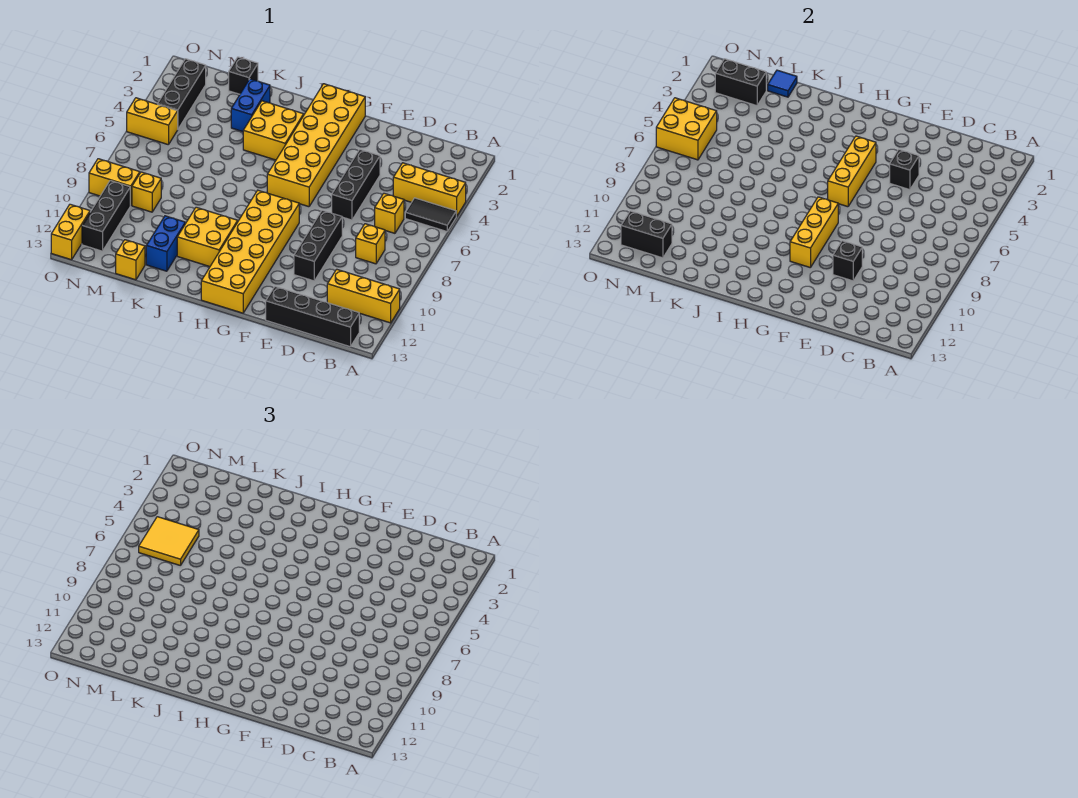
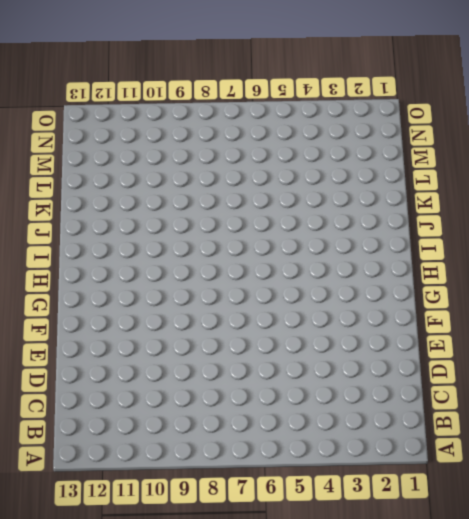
none -> yellow brick A4:C4 level 1
none -> black tile A5:B5 level 1
none -> yellow brick A11:C11 level 1
none -> black brick B13:E13 level 1

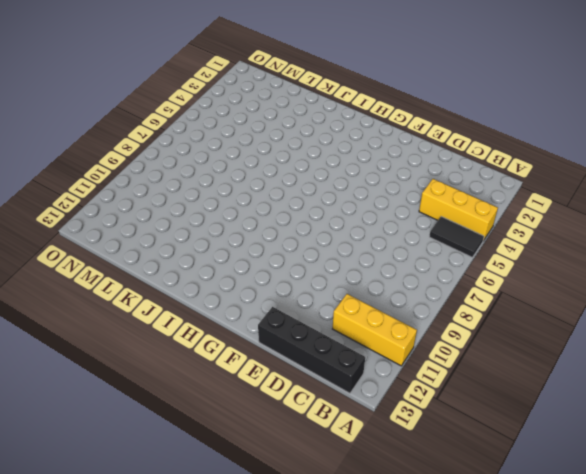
none -> yellow brick C6 level 1
none -> yellow brick C8 level 1
none -> black brick E4:E6 level 1
none -> black brick E8:E10 level 1

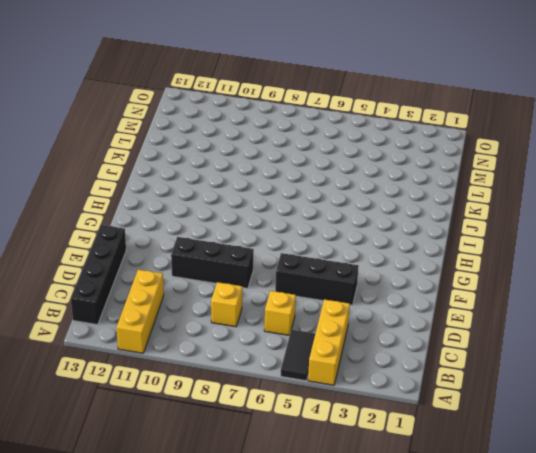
none -> yellow brick G1:H6 level 1
none -> yellow brick G8:H13 level 1
none -> yellow brick I3:J4 level 1
none -> yellow brick I10:J11 level 1

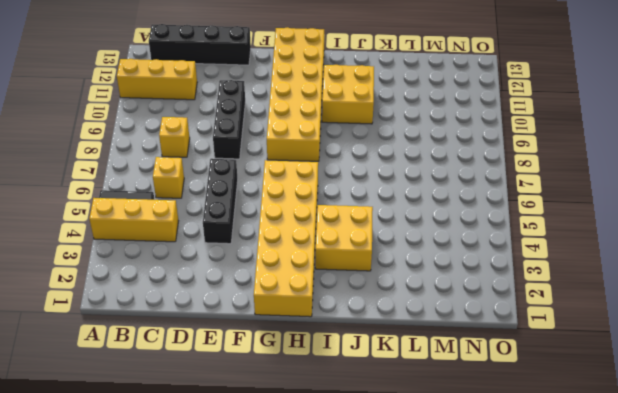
none -> blue brick K2:K3 level 1
none -> blue brick K11:K12 level 1
none -> black brick L1 level 1
none -> yellow brick L13 level 1

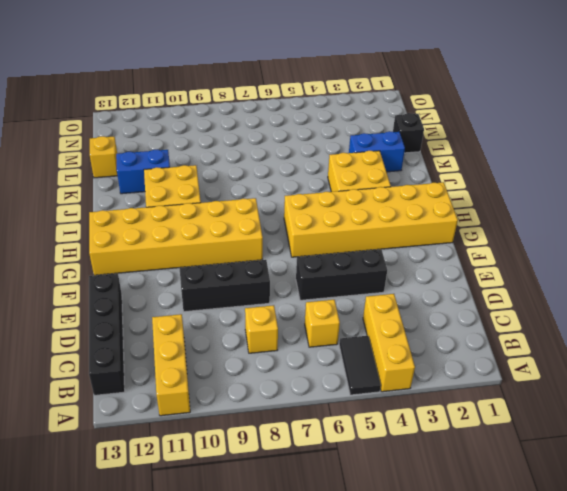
none -> yellow brick M9 level 1
none -> black brick N2:N4 level 1
none -> yellow brick N5:O5 level 1
none -> yellow brick N9:O9 level 1

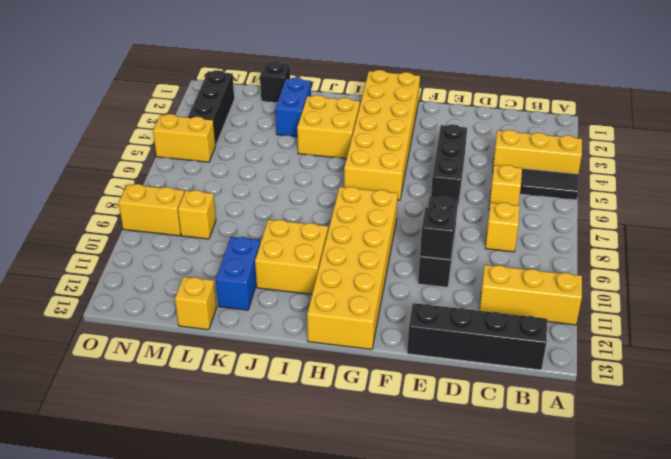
none -> black brick N10:N12 level 1
none -> yellow brick O12:O13 level 1
none -> black brick E4 level 2
none -> yellow brick G4:G6 level 2

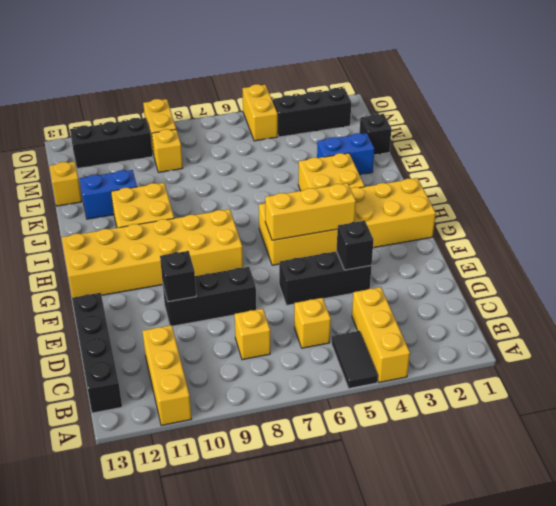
none -> yellow brick O12:O13 level 1
none -> yellow brick G8:G10 level 2
none -> blue tile L1 level 2
none -> black brick M2:N2 level 2

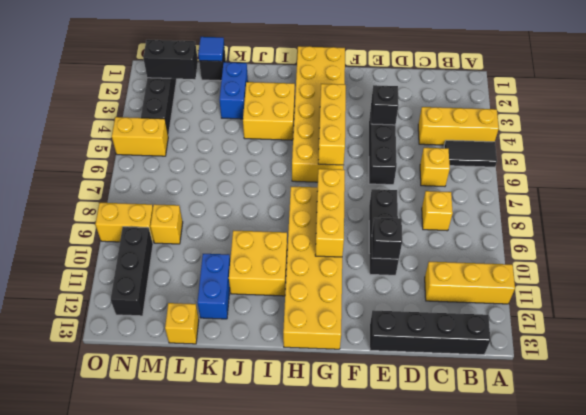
none -> yellow brick O12:O13 level 1
none -> black brick M12:N12 level 2
none -> yellow brick N5:O6 level 2
none -> yellow tile M5:N6 level 3

